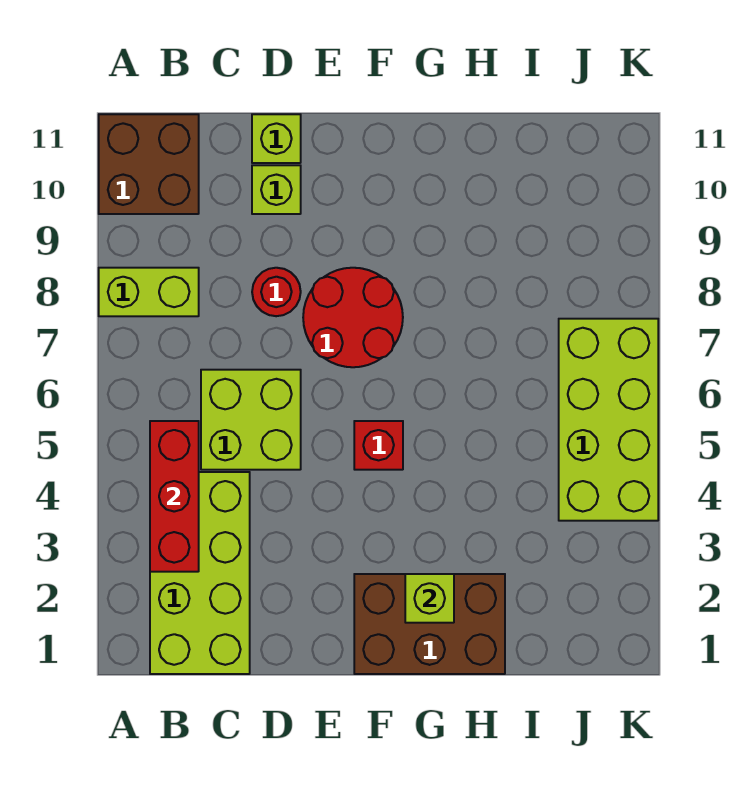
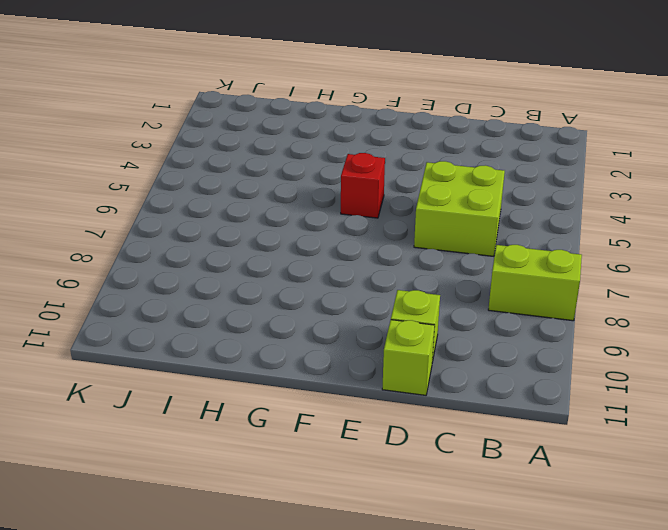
none -> brown brick A10:B11 level 1
none -> lime brick B1:C4 level 1
none -> red round brick D8 level 1

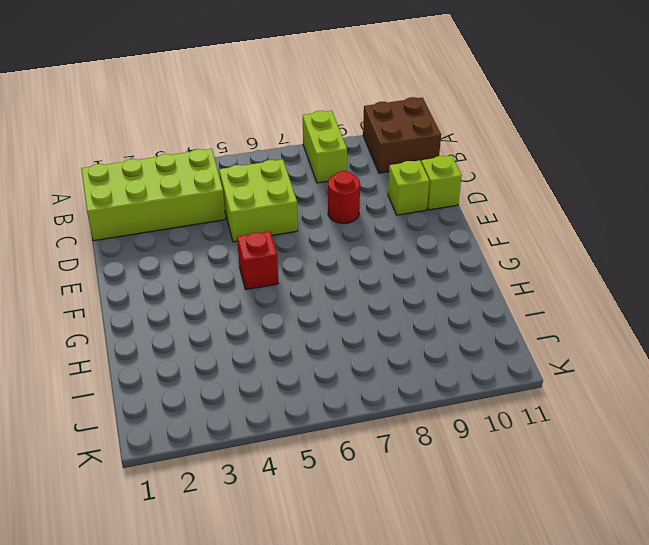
none -> red round brick E7:F8 level 1
none -> brown brick F1:H2 level 1
none -> lime brick J4:K7 level 1

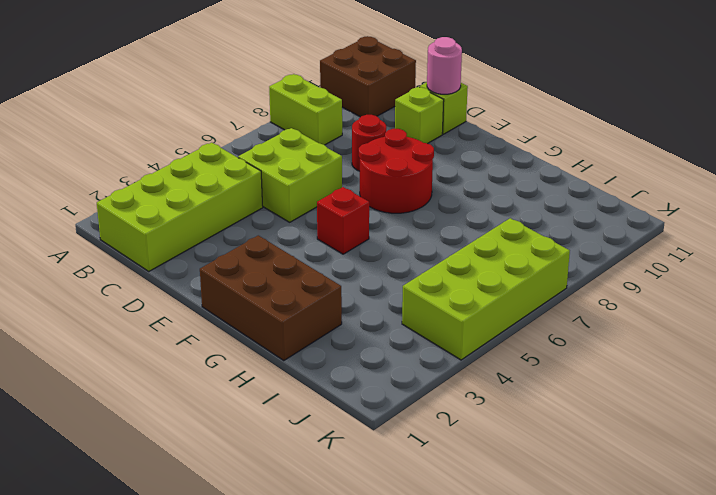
pink round brick D11 level 2 -> none
none -> red brick B3:B5 level 2
none -> lime brick G2 level 2

